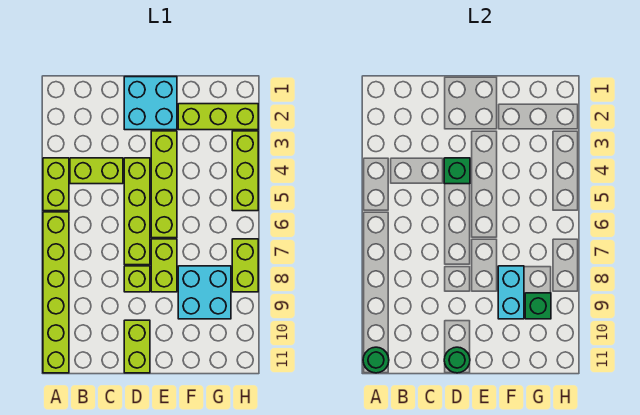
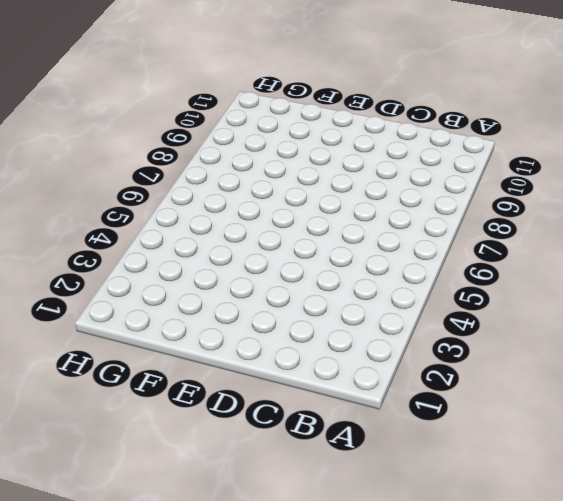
none -> lime brick A4:A5 level 1
none -> lime brick A6:A11 level 1
none -> lime brick B4:C4 level 1

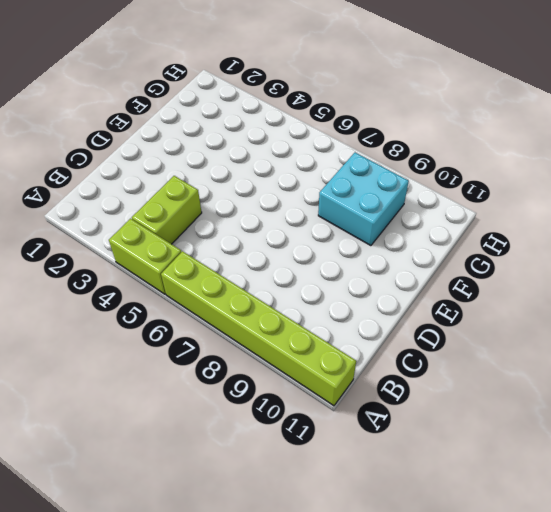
none -> cyan brick D1:E2 level 1
none -> lime brick D4:D7 level 1
none -> lime brick D8 level 1

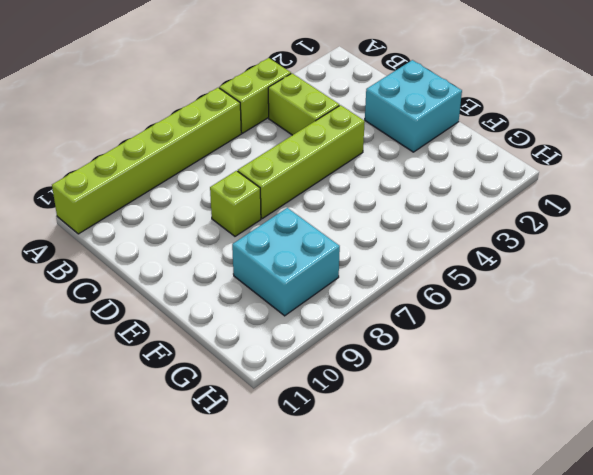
none -> lime brick D10:D11 level 1
none -> lime brick E3:E6 level 1
none -> lime brick E7:E8 level 1

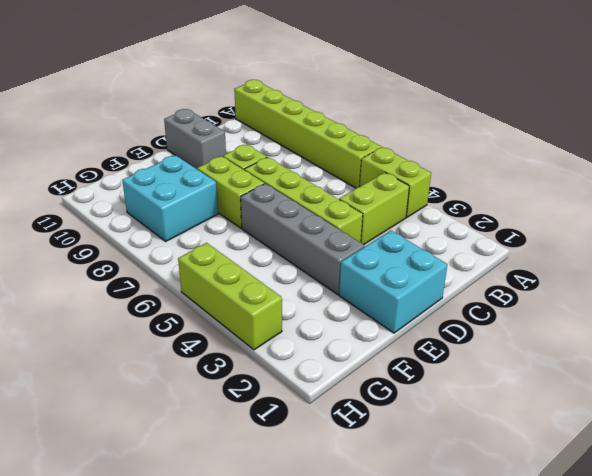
grey brick D10:D11 level 1 -> lime brick D10:D11 level 1
grey brick E3:E6 level 1 -> lime brick E3:E6 level 1
none -> lime brick F2:H2 level 1
none -> lime brick H7:H8 level 1
none -> green round brick A11 level 2

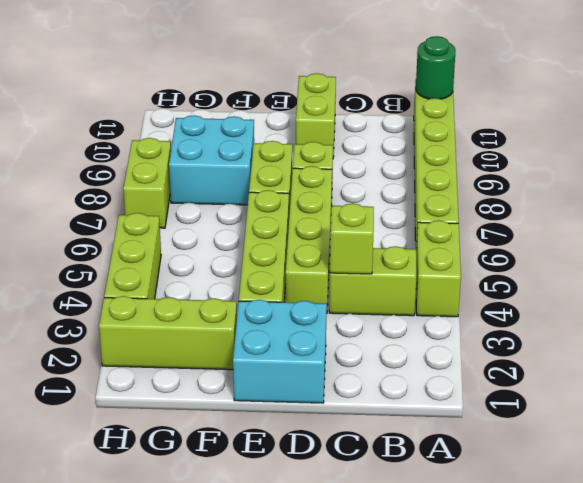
lime brick C4 level 2 -> none
none -> green brick D4 level 2
none -> green round brick D11 level 2
none -> cyan brick F8:F9 level 2

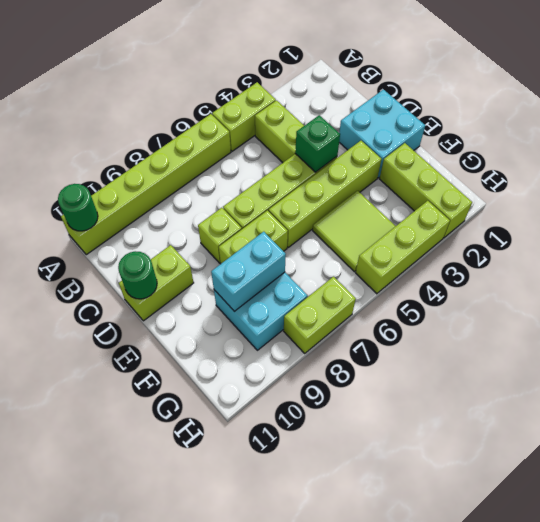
lime tile F4:G5 level 1 -> none
none -> green brick G9 level 2

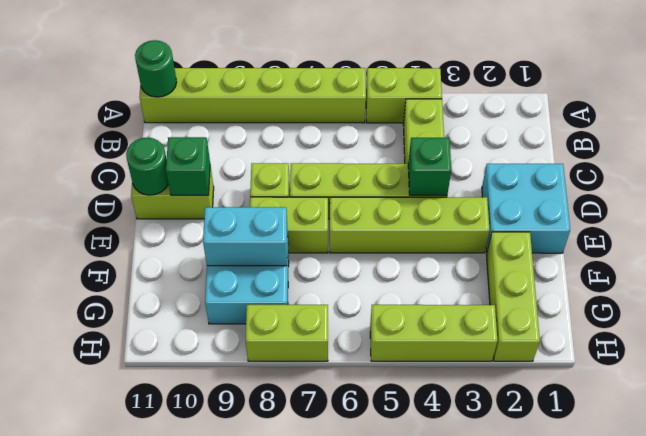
green brick D10 level 2 -> green brick G9 level 2

